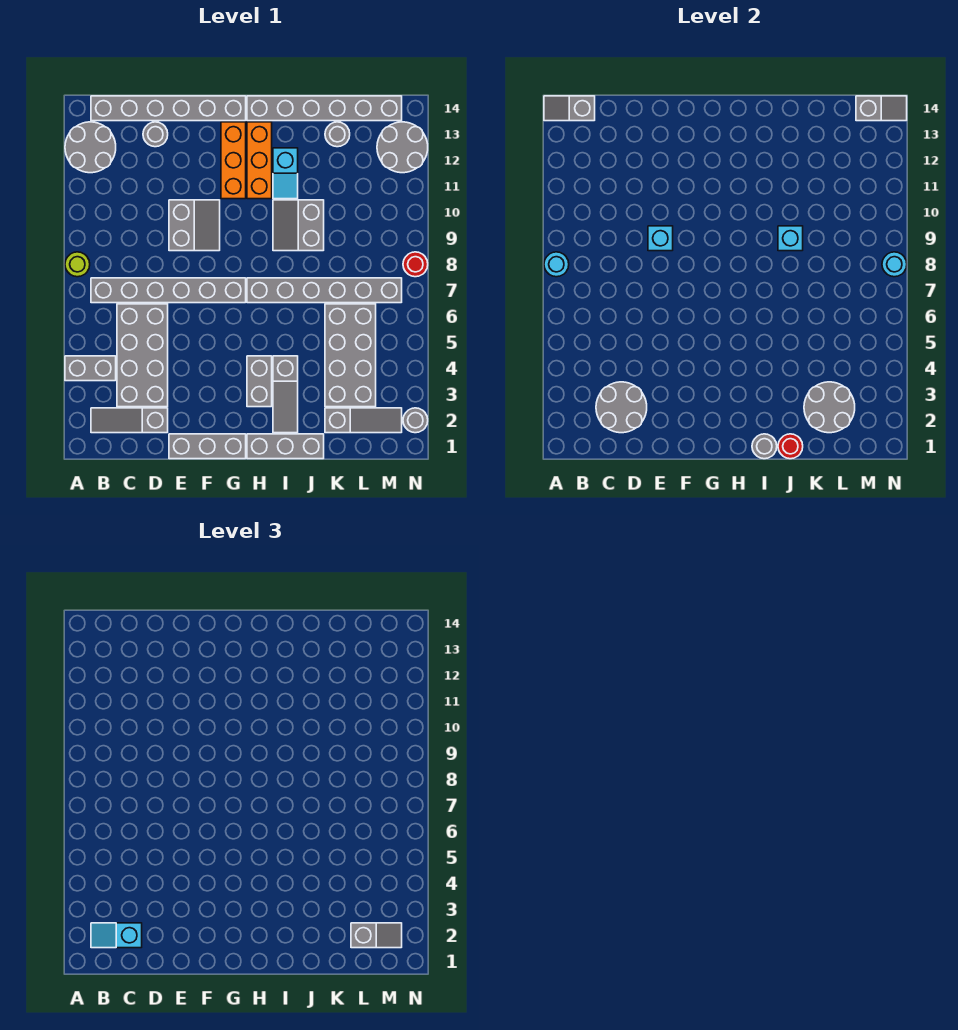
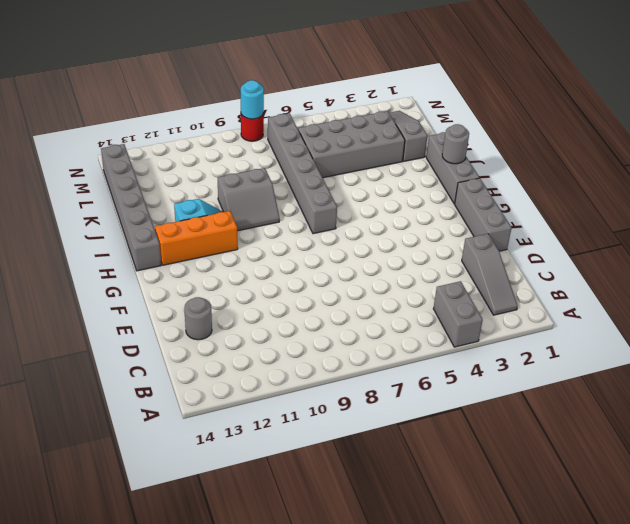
none -> lime round brick A8 level 1
none -> grey round brick A12:B13 level 1
none -> grey brick B7:G7 level 1
none -> grey brick B14:G14 level 1

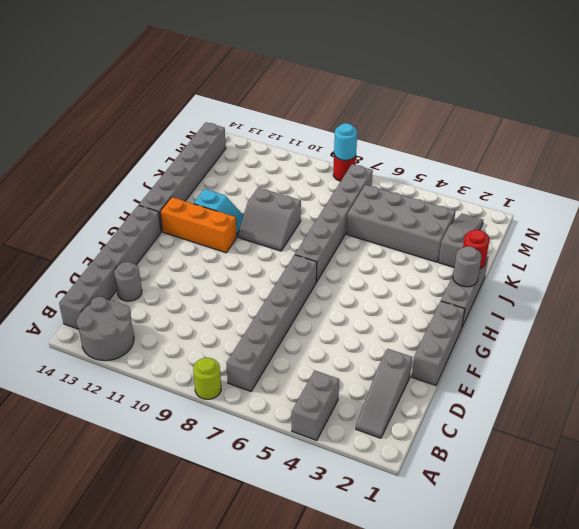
none -> grey brick C3:D6 level 1
none -> grey slope E9:F10 level 1 top E
none -> orange brick G11:G13 level 1
none -> grey brick H3:H4 level 1

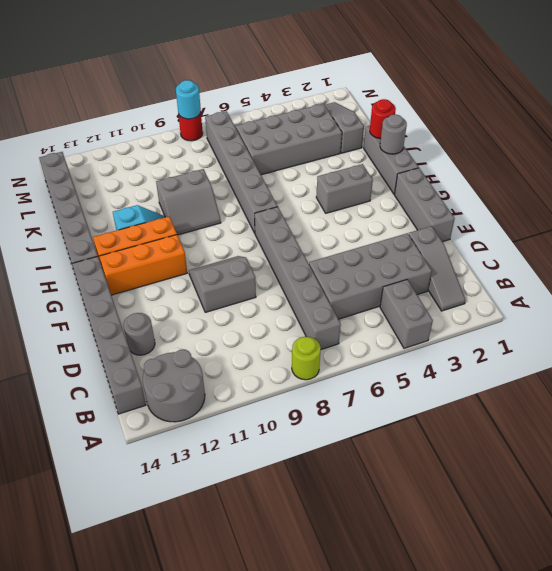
none -> grey slope I2:I4 level 1 top 4
none -> grey round brick K13 level 1
none -> grey round brick M12:N13 level 1
none -> grey round brick N2 level 1

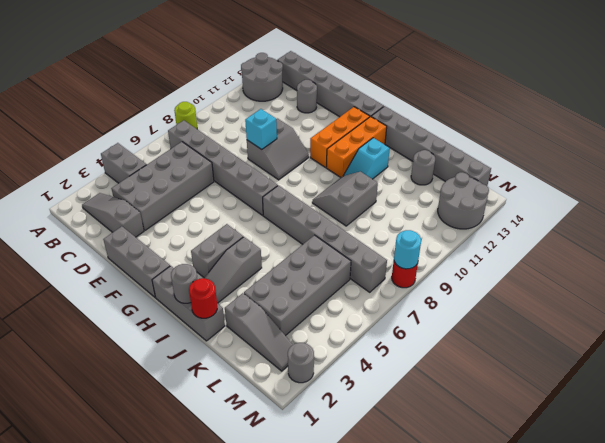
none -> cyan round brick A8 level 2
none -> grey slope A14:B14 level 2 top B
none -> grey round brick C2:D3 level 2
none -> cyan brick J9 level 2

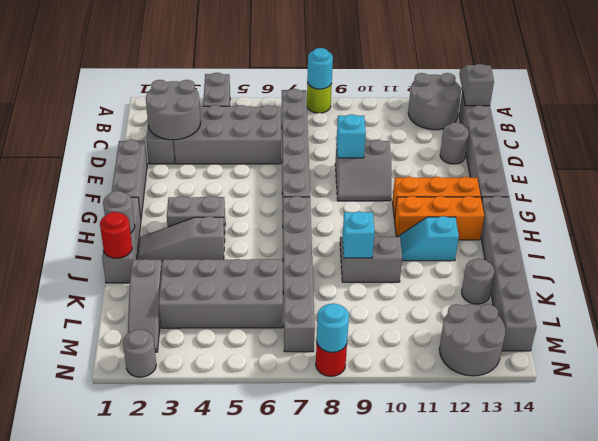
none -> grey round brick K2:L3 level 2
none -> grey slope M14:N14 level 2 top M
none -> cyan slope B2:C2 level 3 top C
none -> grey slope L2:M2 level 3 top L

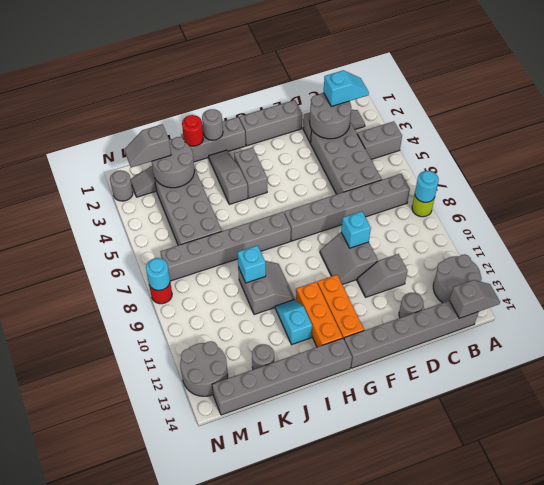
grey slope D11:E11 level 1 top D -> grey slope M14:N14 level 2 top M

